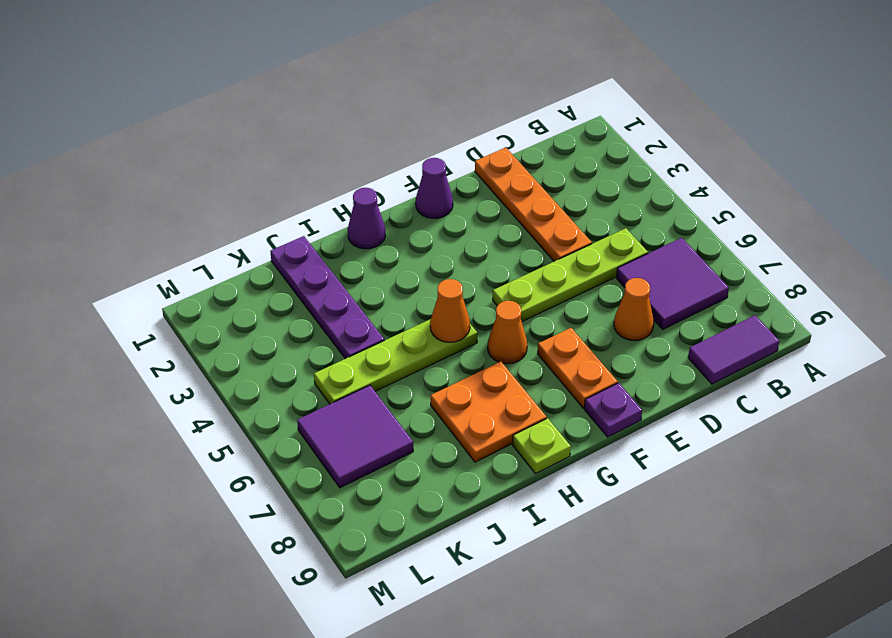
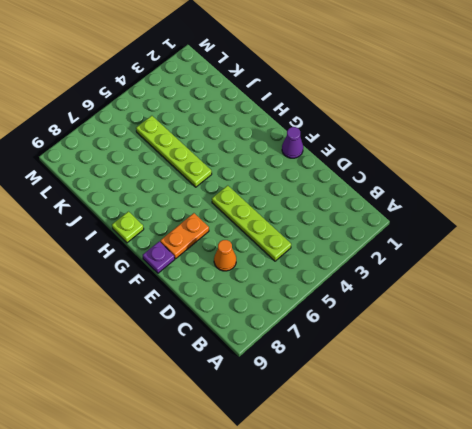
none -> purple tile B6:C7 level 1
none -> purple tile B9:C9 level 1
none -> orange plate D1:D4 level 1

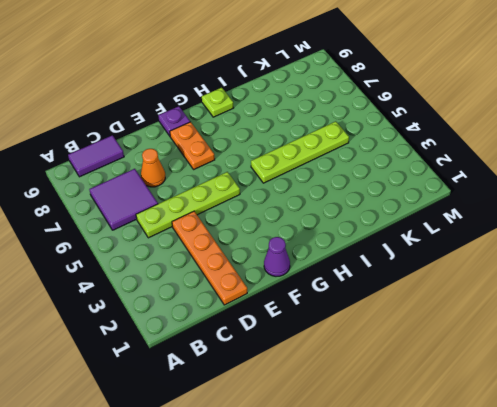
none -> orange cone G6 level 1
none -> purple cone H1 level 1
none -> orange plate H7:I8 level 1

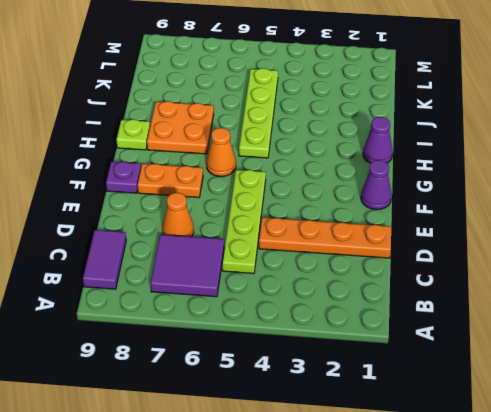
none -> purple plate J1:J4 level 1
none -> purple tile K6:L7 level 1
none -> orange cone H5 level 2

